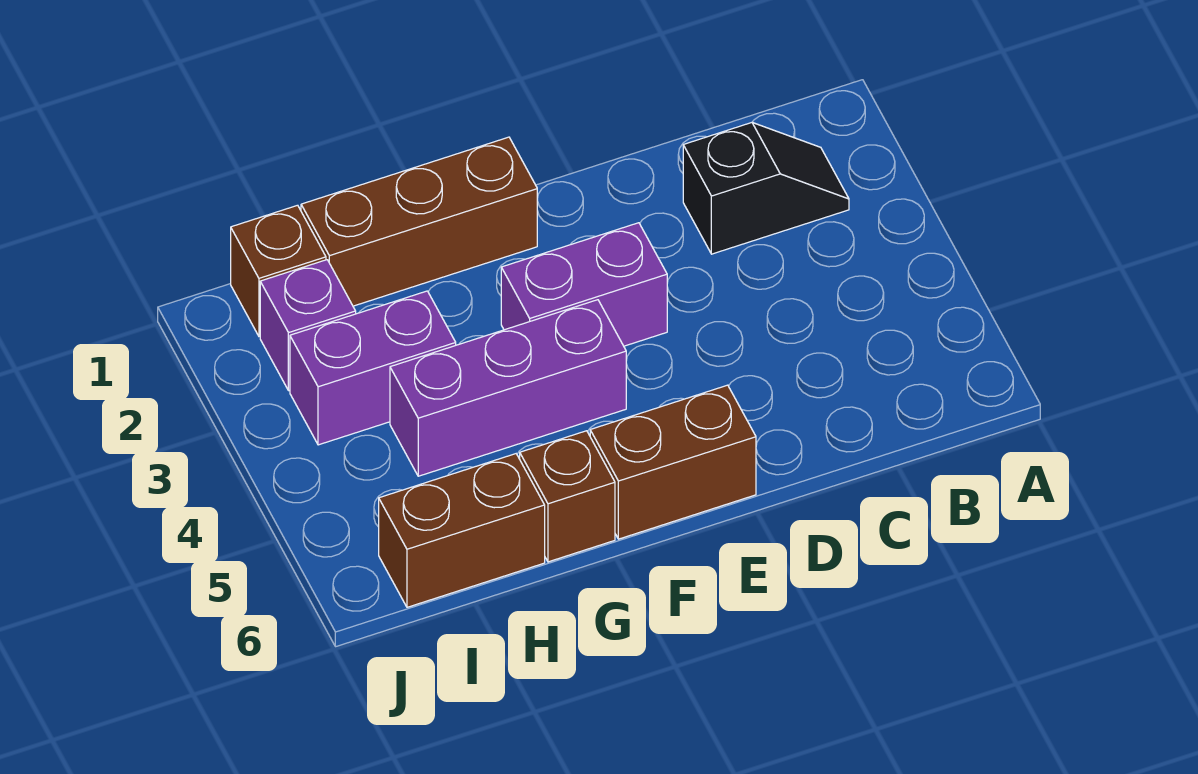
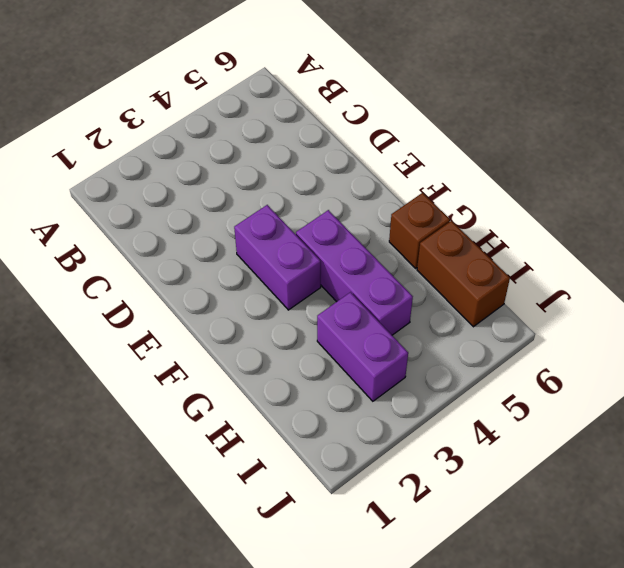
none -> black slope B2:C2 level 1 top C
none -> brown brick E6:F6 level 1

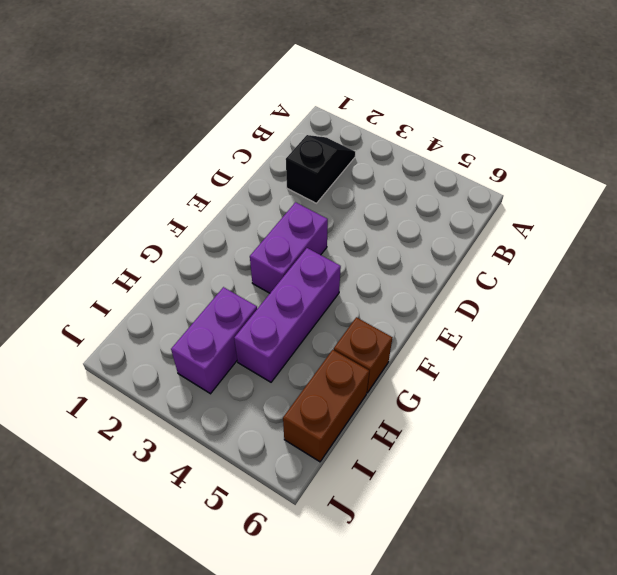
none -> brown brick E6:F6 level 1
none -> brown brick F1:H1 level 1

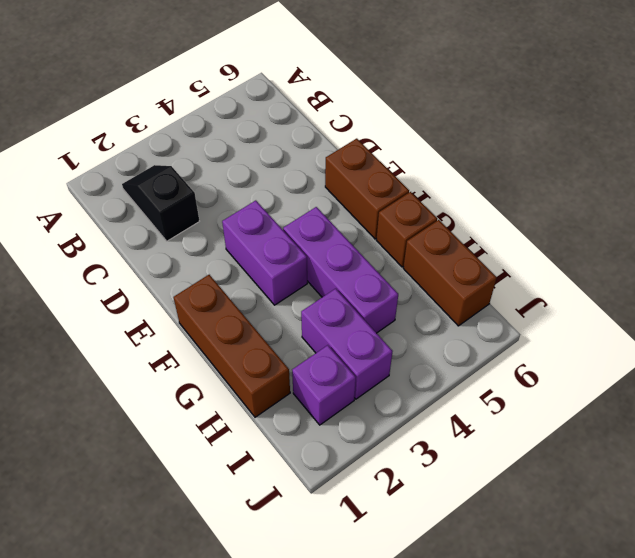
none -> brown brick I1 level 1

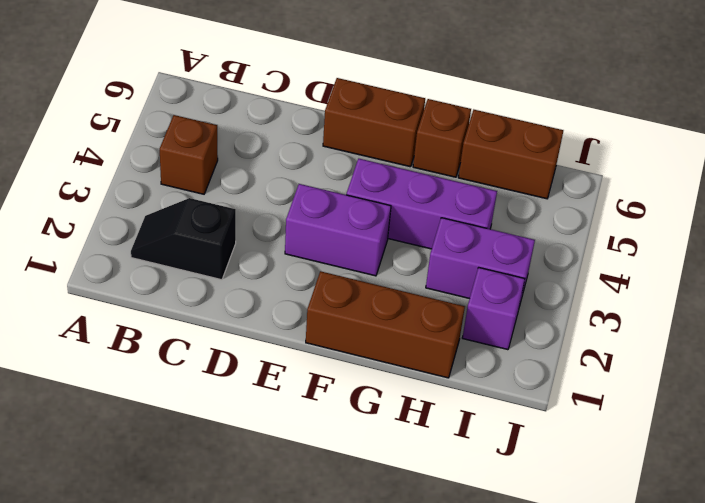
brown brick B4 level 1 -> brown brick I1 level 1

